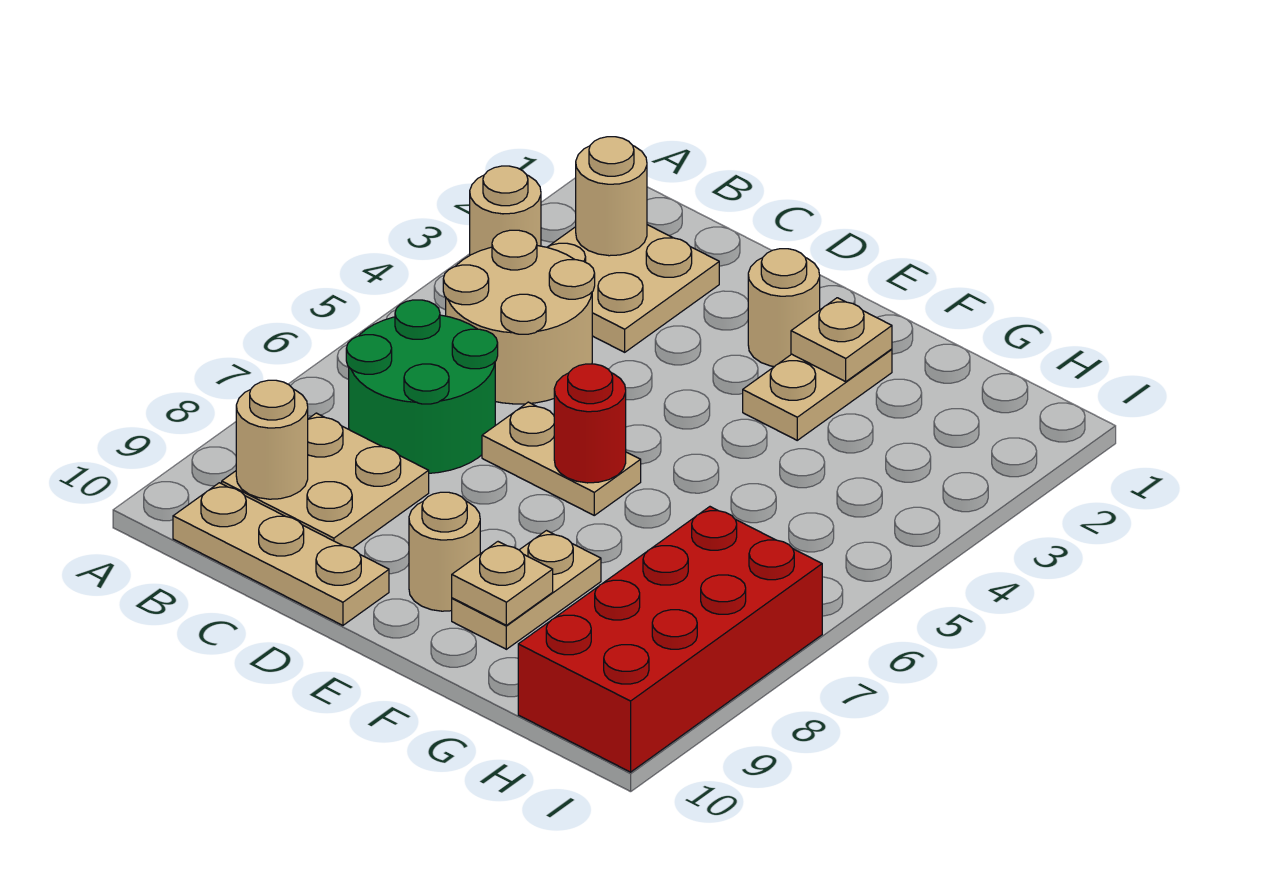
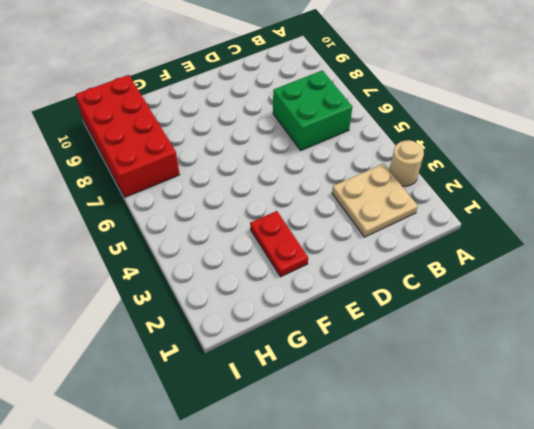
green brick B6:C7 level 1 -> green round brick B6:C7 level 1
red plate F2:F3 level 1 -> tan plate F2:F3 level 1
none -> tan round brick B4:C5 level 1
none -> tan plate B8:C9 level 1
none -> tan plate B10:D10 level 1

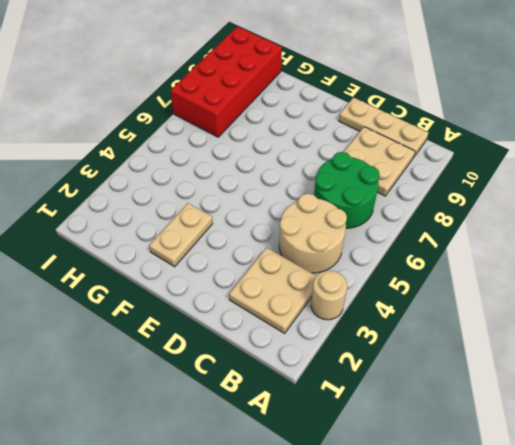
none -> tan plate D6:E6 level 1
none -> tan round brick E2 level 1
none -> tan round brick E9 level 1

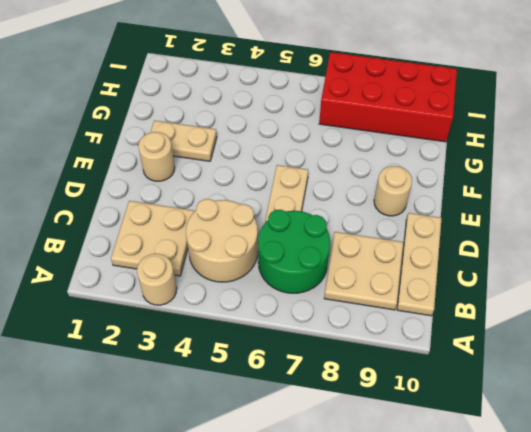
none -> tan plate F8:F9 level 1
none -> tan round brick B2 level 2
none -> tan round brick B9 level 2

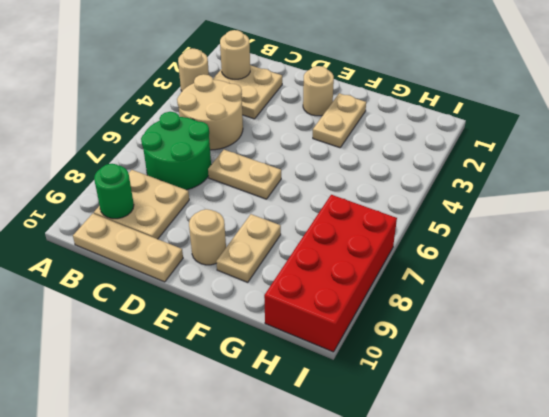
green round brick B9 level 2 -> tan round brick B9 level 2
none -> red round brick E6 level 2
none -> tan plate F2 level 2
none -> tan plate F9 level 2

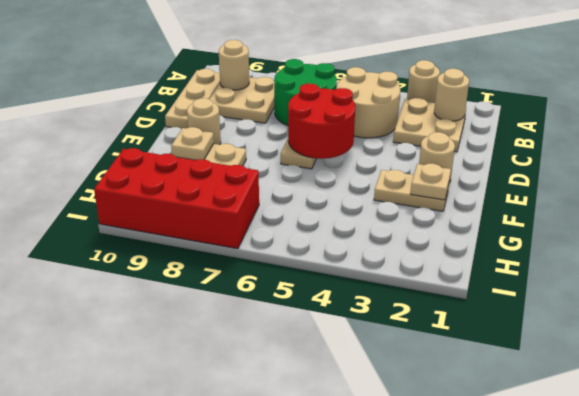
red round brick D5:E6 level 2 -> red round brick E6 level 2

